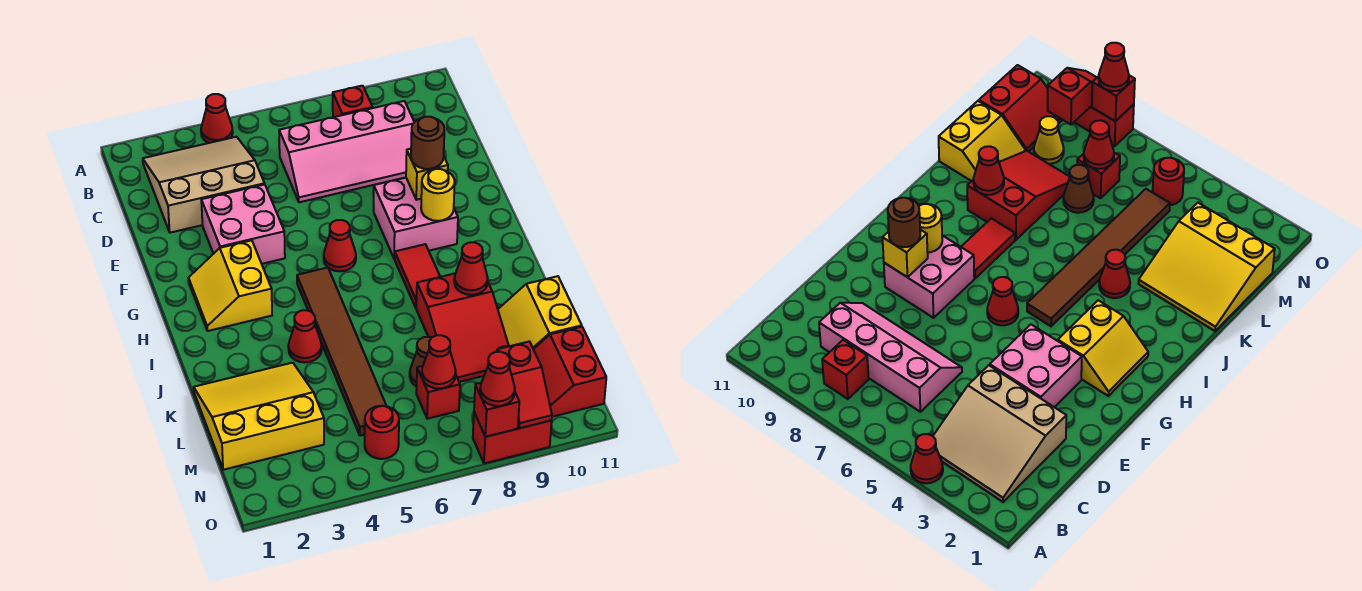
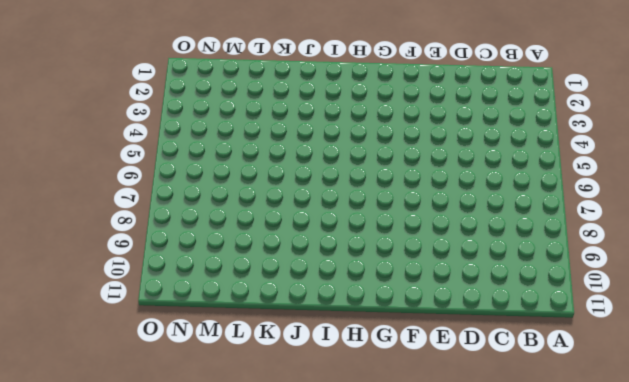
none -> red cone A4 level 1
none -> tan slope B2:D4 level 1 top D
none -> red brick B8 level 1

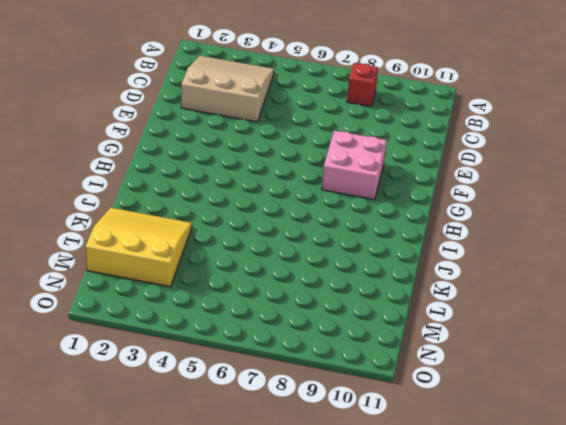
none -> red cone A4 level 1
none -> pink slope C6:D9 level 1 top C
none -> pink brick E3:F4 level 1

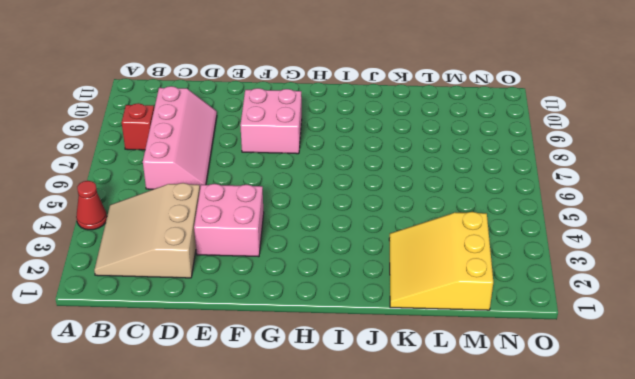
none -> yellow slope G2:H3 level 1 top 3
none -> red cone G6 level 1
none -> brown tile H5:M5 level 1

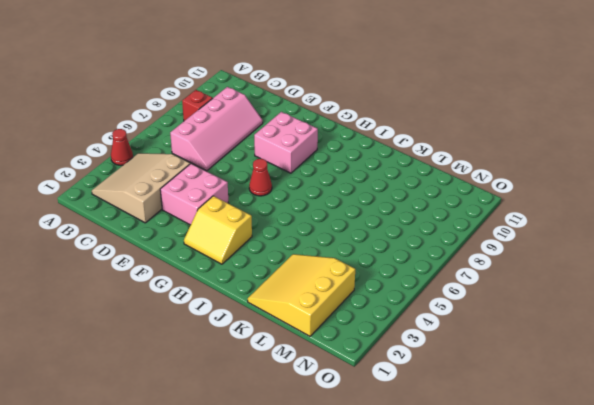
none -> brown tile H5:M5 level 1
none -> red tile H8:I8 level 1
none -> red cone J4 level 1

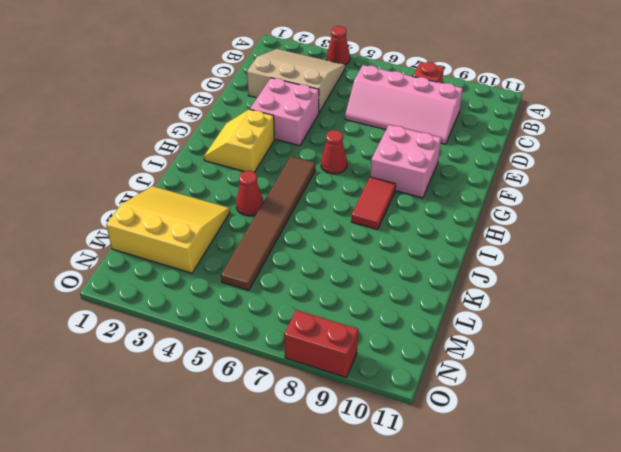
none -> red slope J8:L9 level 1 top J
none -> yellow slope K10:L11 level 1 top 11
none -> brown cone L7 level 1

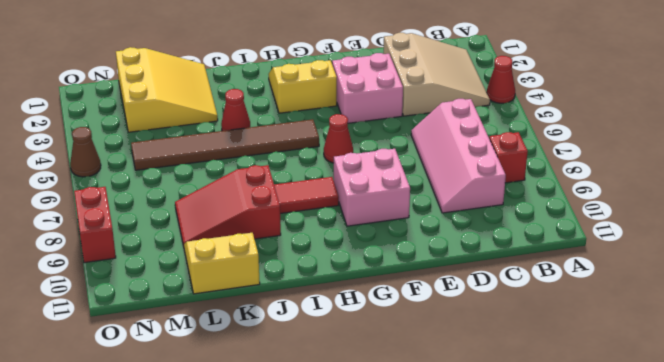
brown cone O5 level 1 -> brown cone L7 level 1
none -> red brick M7 level 1
none -> yellow cone M9 level 1
none -> red slope M10:N11 level 1 top 11

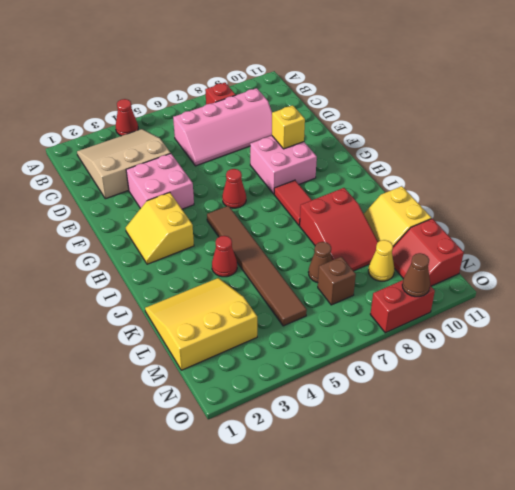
brown brick M7 level 1 -> red brick M7 level 1
brown cone O9 level 2 -> red slope N9:O9 level 2 top N
none -> red round brick N5 level 1
none -> yellow round brick G9 level 2
none -> red cone J9 level 2

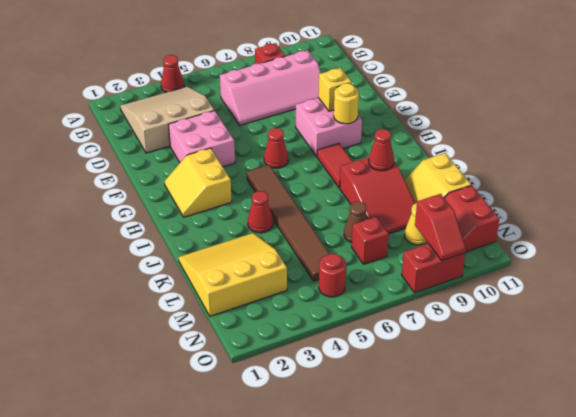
none -> red cone M7 level 2
none -> red brick O8 level 2
none -> brown round brick F9 level 3

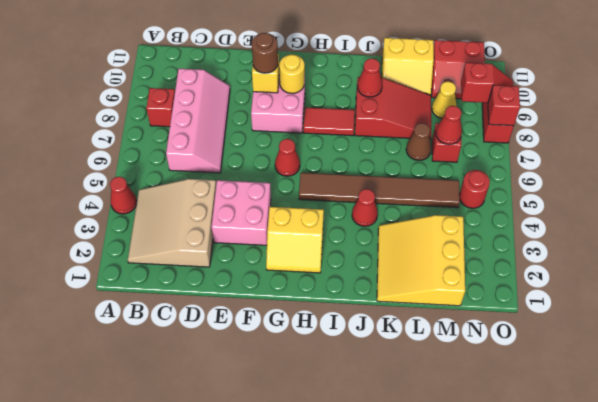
none -> red cone O8 level 3

